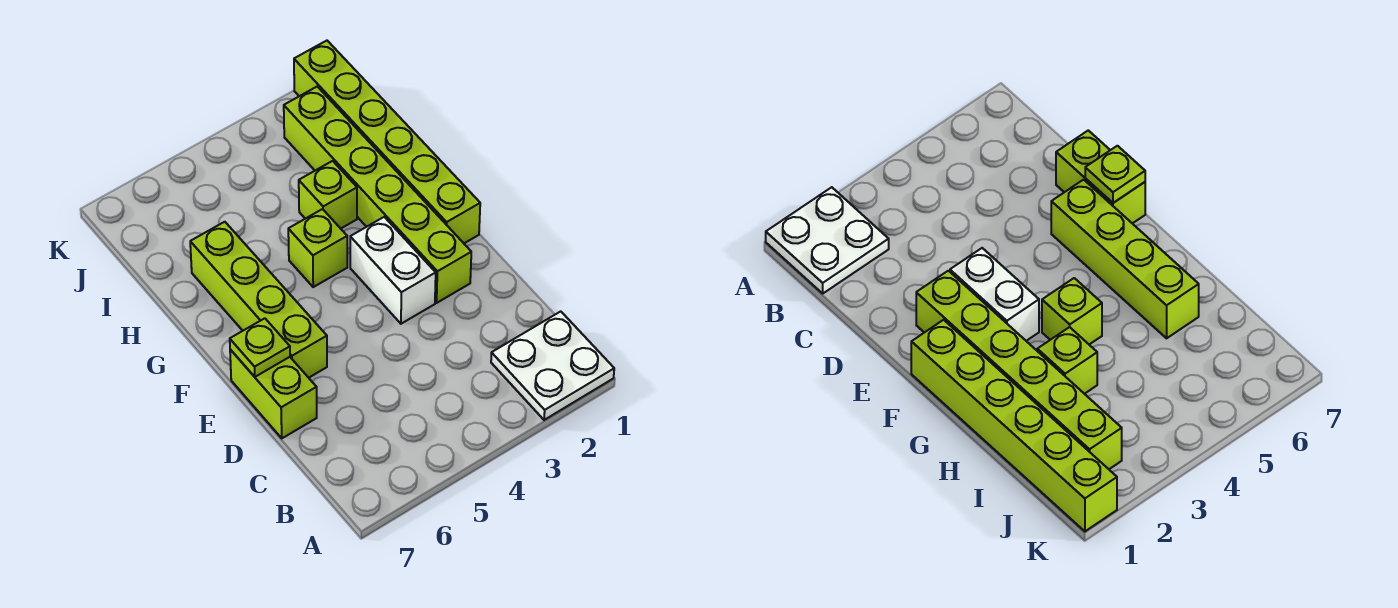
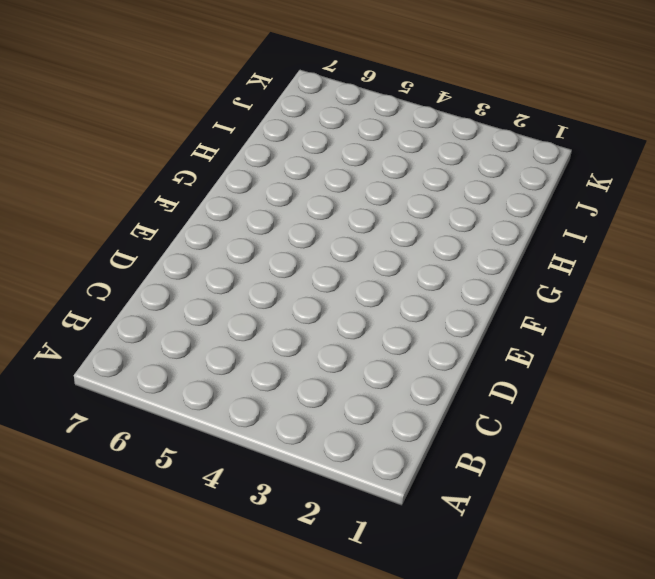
none -> white plate A1:B2 level 1
none -> lime brick D7:E7 level 1

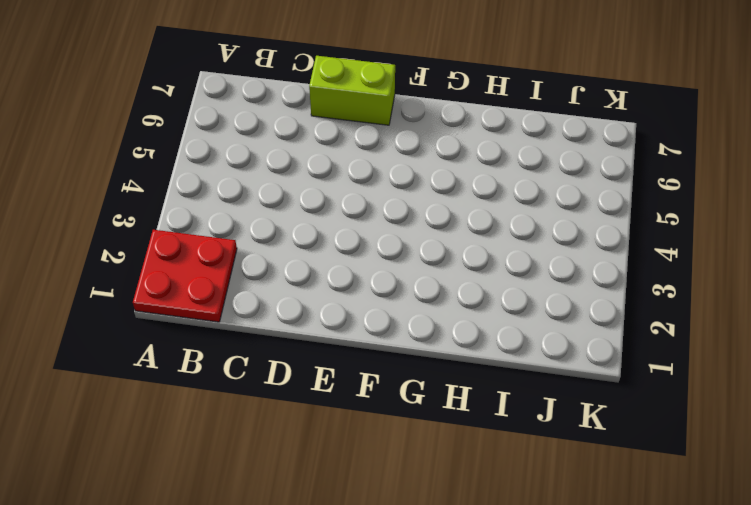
red plate A1:B2 level 1 -> white plate A1:B2 level 1
none -> lime brick E2:J2 level 1
none -> white brick E3:F3 level 1

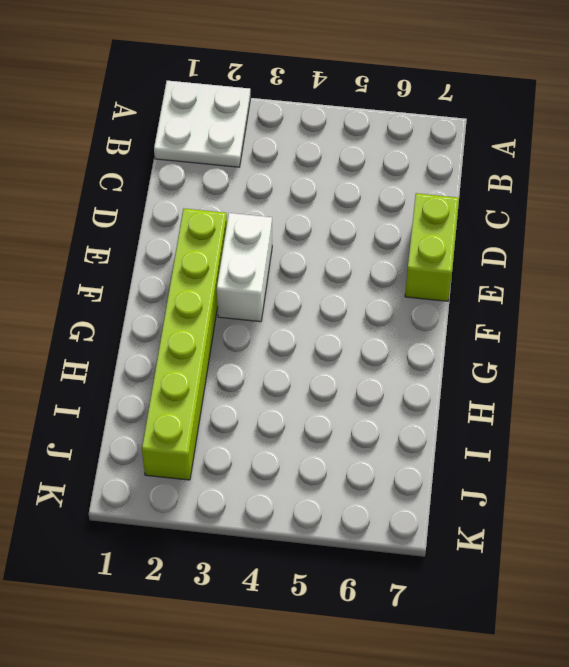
none -> lime brick E6:H6 level 1
none -> lime brick F1:K1 level 1

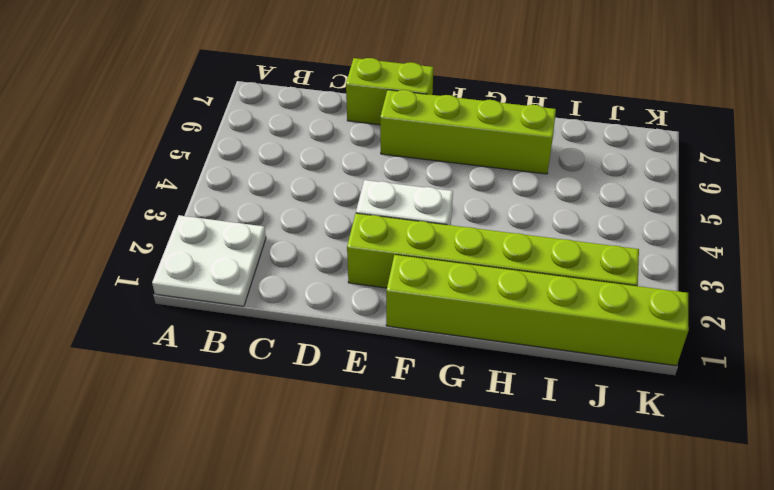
none -> lime brick G4 level 1
none -> lime brick H3 level 1

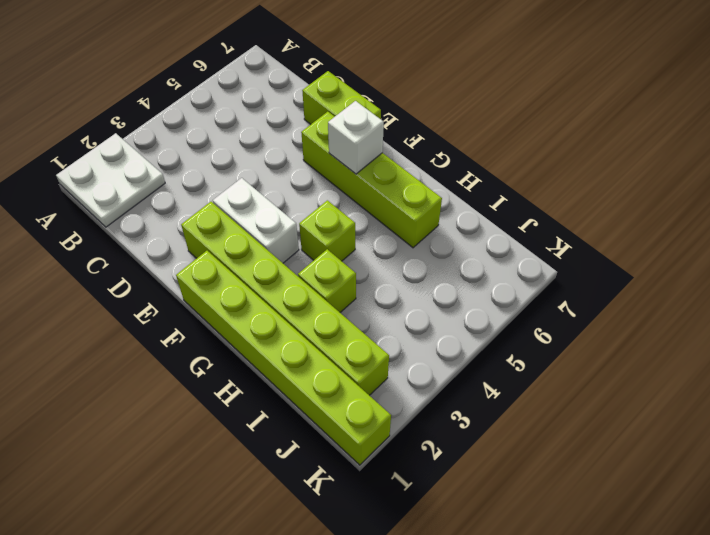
white brick F6 level 2 -> none
none -> lime plate E7 level 2

